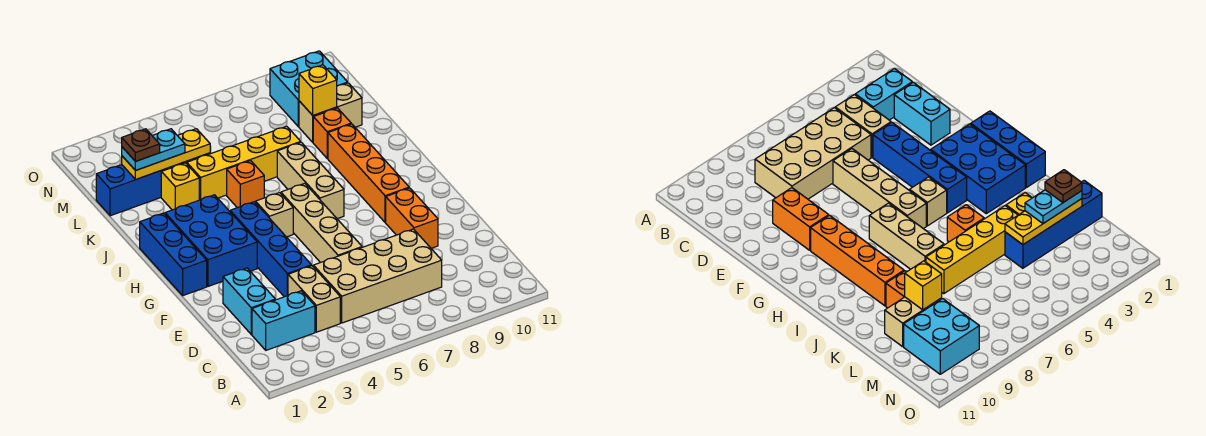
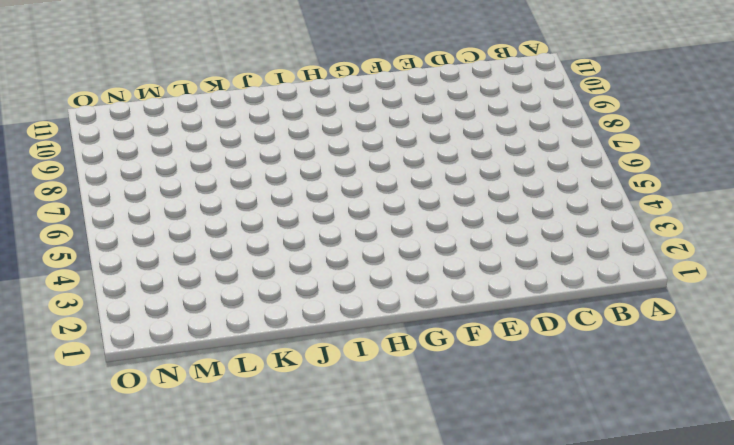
none -> cyan brick C2:C3 level 1
none -> tan brick C4:D4 level 1
none -> tan brick C5:D8 level 1

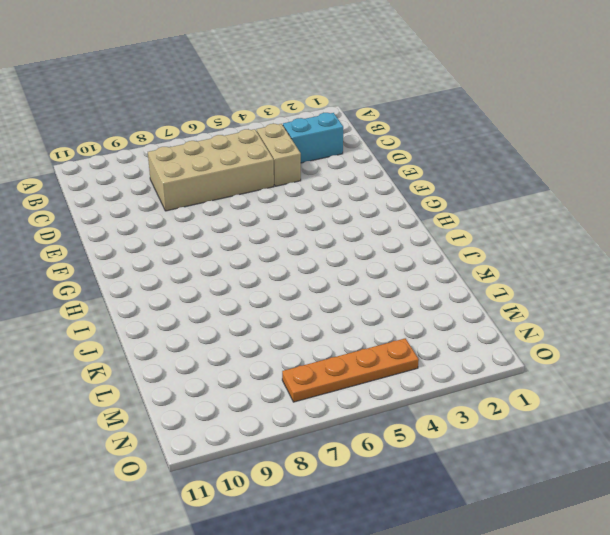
orange plate N4:N7 level 1 -> none
none -> cyan brick D2:E2 level 1
none -> blue brick E4:H4 level 1
none -> tan brick E6:H6 level 1

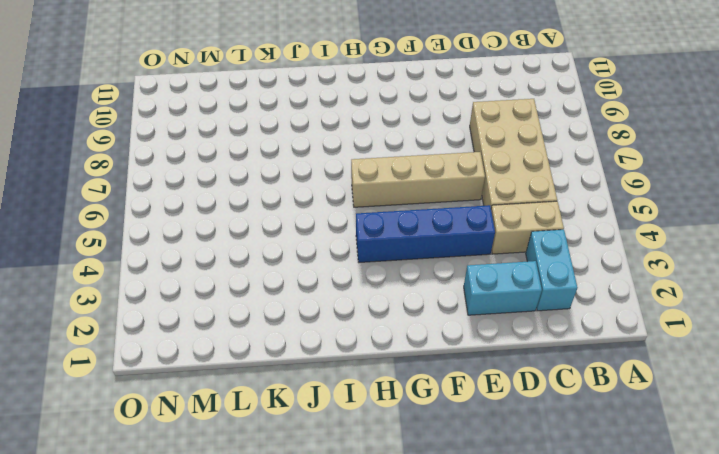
none -> orange brick E9:F9 level 1
none -> blue brick G1:I1 level 1
none -> blue brick G2:I3 level 1

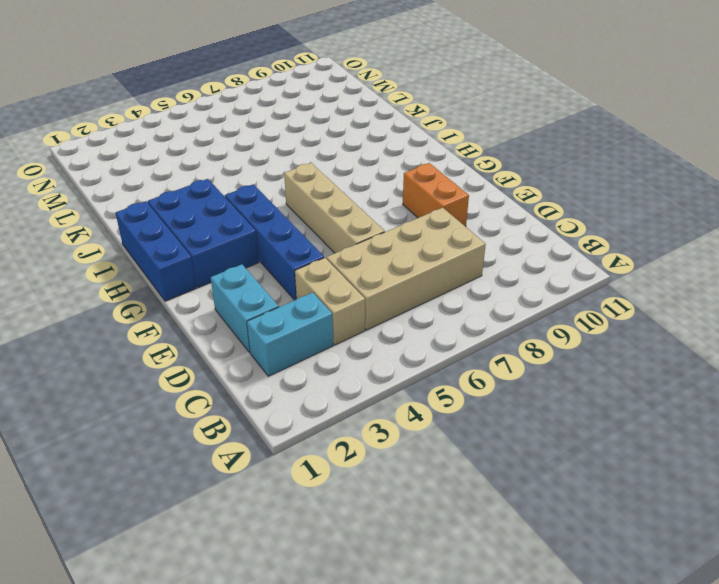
none -> orange brick G9:J9 level 1
none -> tan brick H5 level 1
none -> tan brick H7:J7 level 1

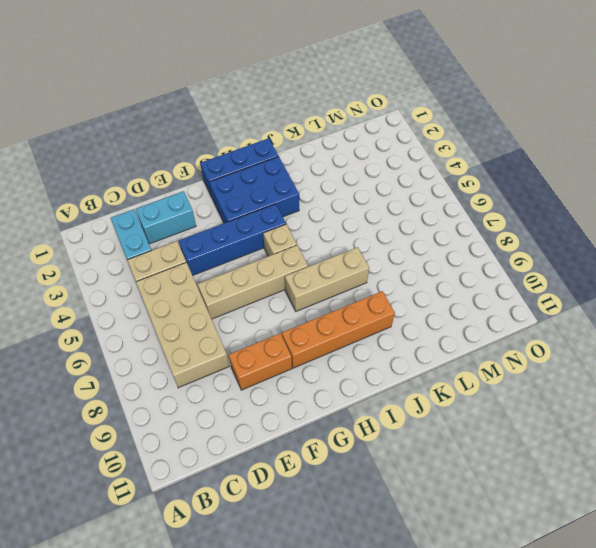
none -> orange brick J5 level 1
none -> yellow brick K3 level 1
none -> yellow brick K4:K7 level 1

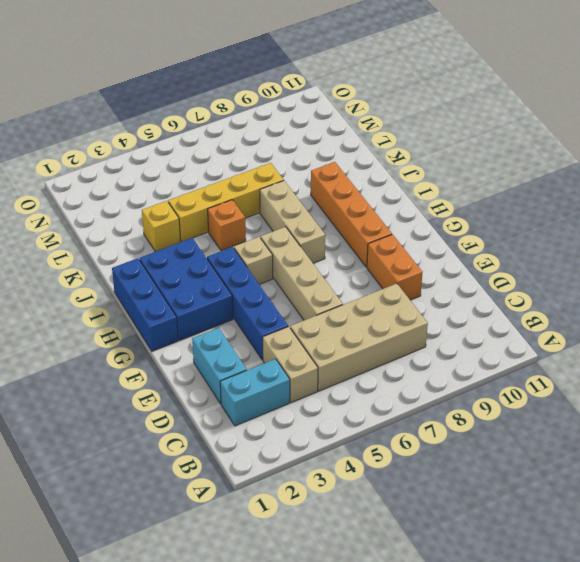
none -> orange brick K9 level 1
none -> blue brick L1:L4 level 1
none -> tan brick L9:L10 level 1

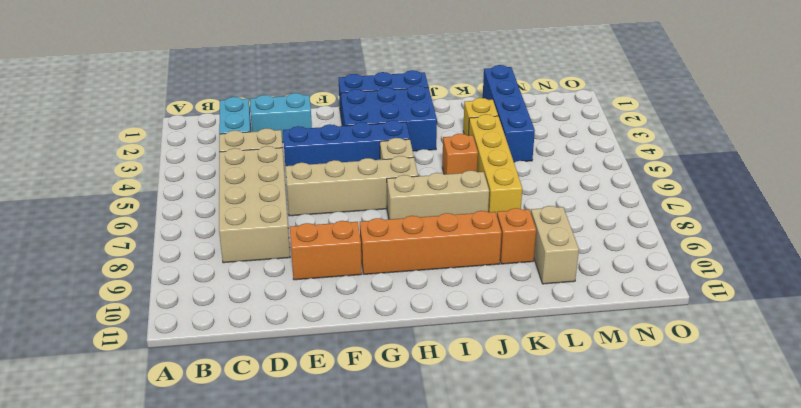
none -> cyan brick M9:N10 level 1
none -> yellow plate L2:L4 level 2
none -> yellow brick L9 level 2

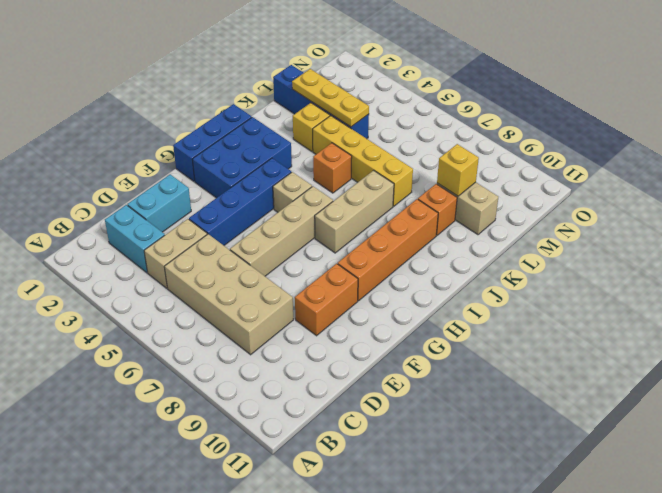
none -> cyan brick M9:N10 level 1
none -> cyan plate L2:L3 level 3
none -> brown plate L2 level 4

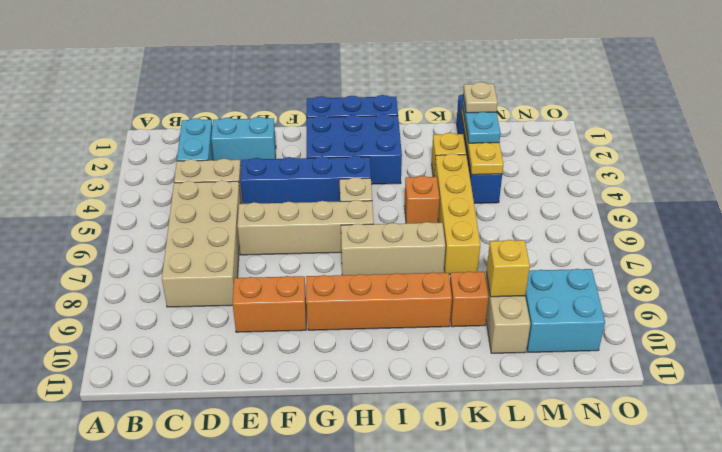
tan plate L2 level 4 -> brown plate L2 level 4

